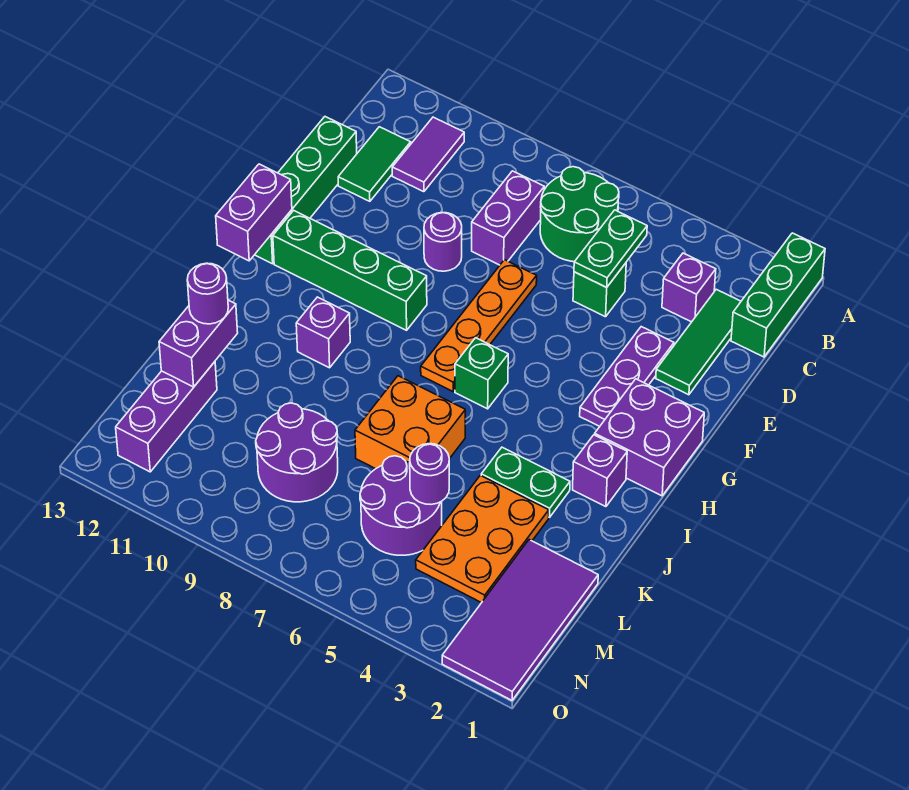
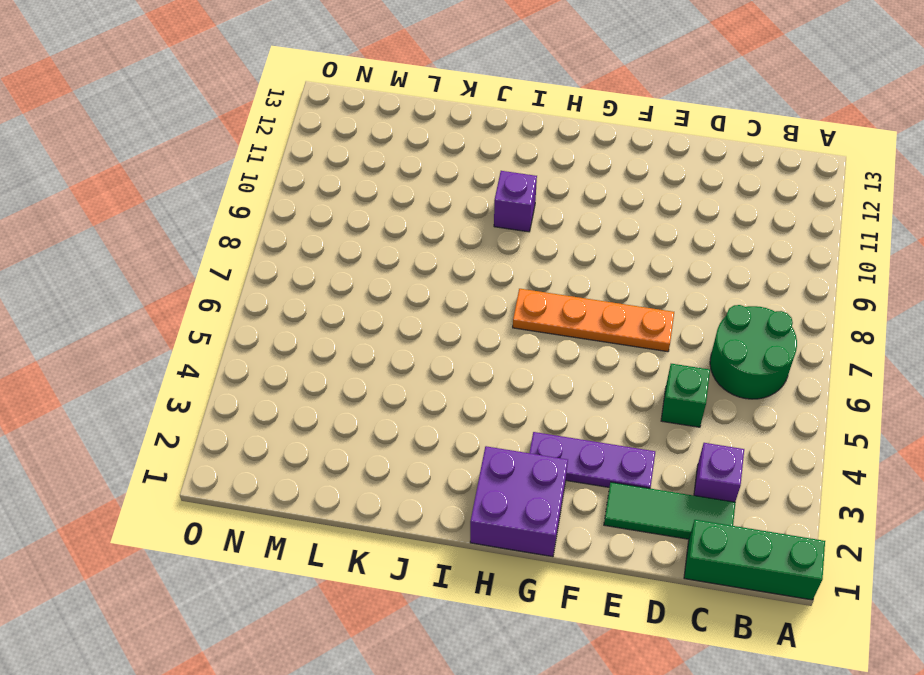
none -> purple tile B11:C11 level 1
none -> purple brick C8:D8 level 1
none -> green tile C12:D12 level 1

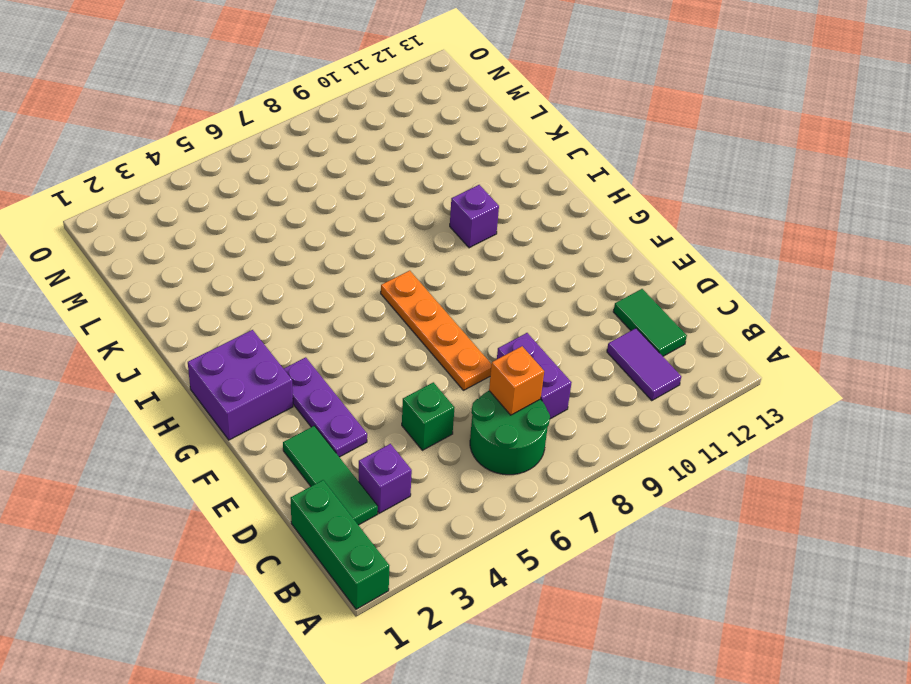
orange brick C7 level 2 -> none
none -> green brick D13:G13 level 1
none -> purple round brick E9 level 1
none -> green brick G9:G12 level 1

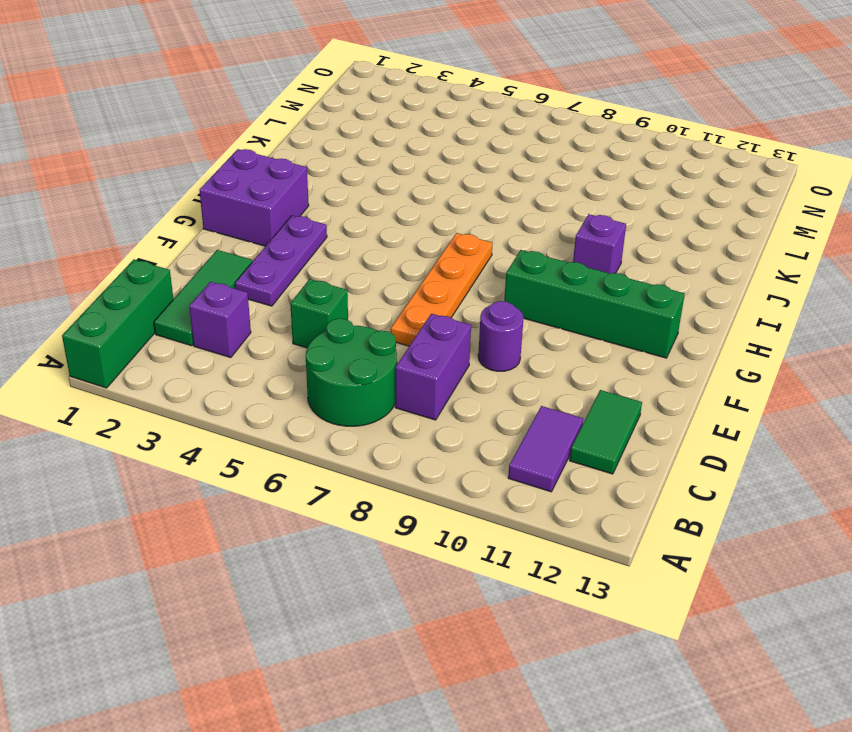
none -> green brick D13:G13 level 1
none -> green brick H6 level 1
none -> purple brick I2 level 1

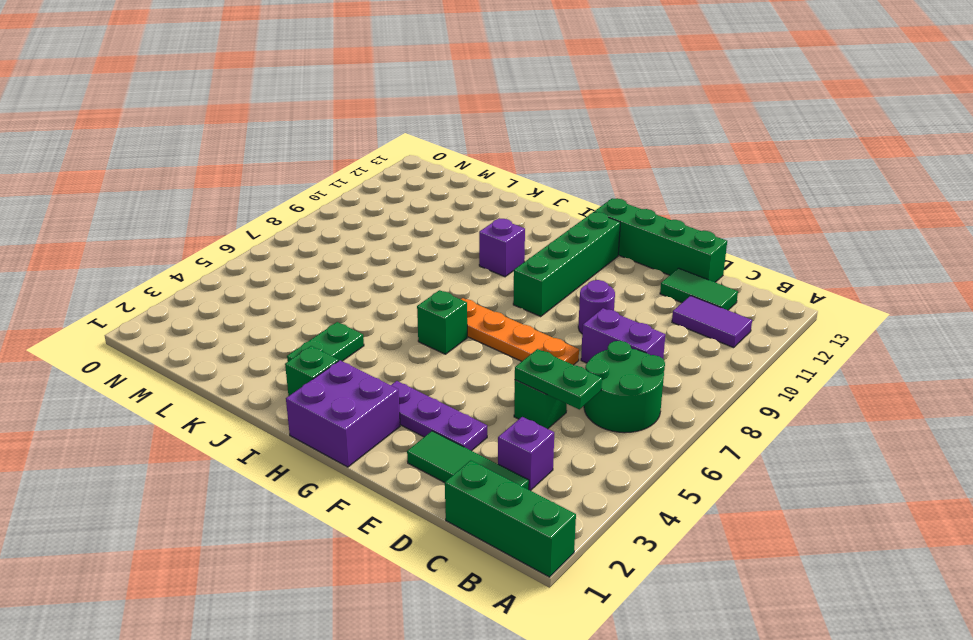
green brick I2 level 1 -> purple brick I2 level 1
none -> orange brick J6:K7 level 1
none -> orange plate K3:M4 level 1
none -> purple tile L1:O2 level 1

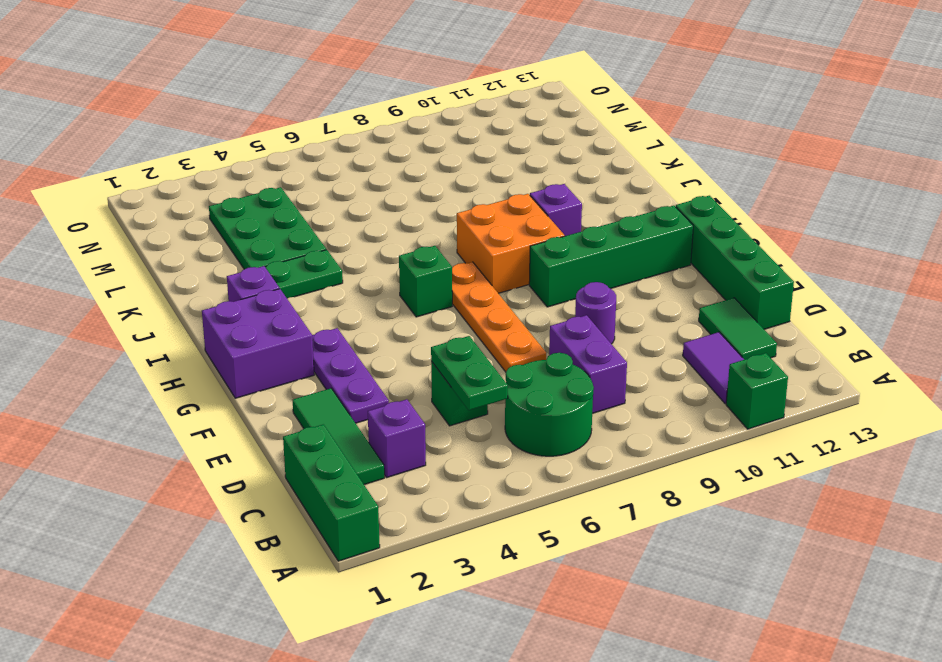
green brick A11 level 1 -> none
orange brick H8:I9 level 1 -> orange brick J6:K7 level 1
green plate K3:M4 level 1 -> orange plate K3:M4 level 1
none -> purple tile L1:O2 level 1
none -> purple round brick L5:M6 level 1
none -> purple round brick L8:M9 level 1

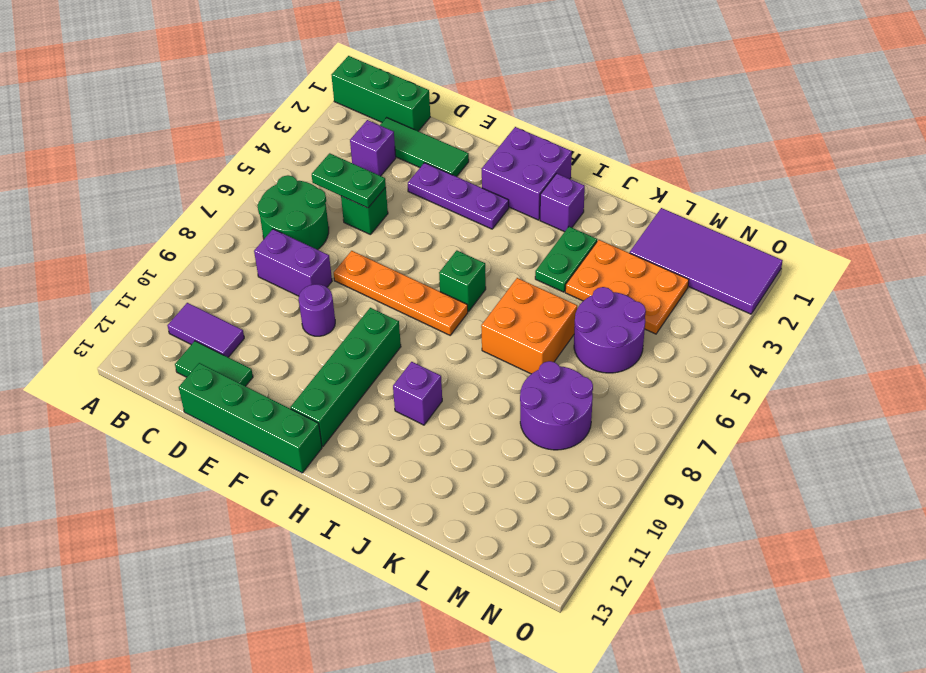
none -> purple brick L12:N12 level 1
none -> purple brick G13:H13 level 2
none -> purple brick K12:L12 level 2

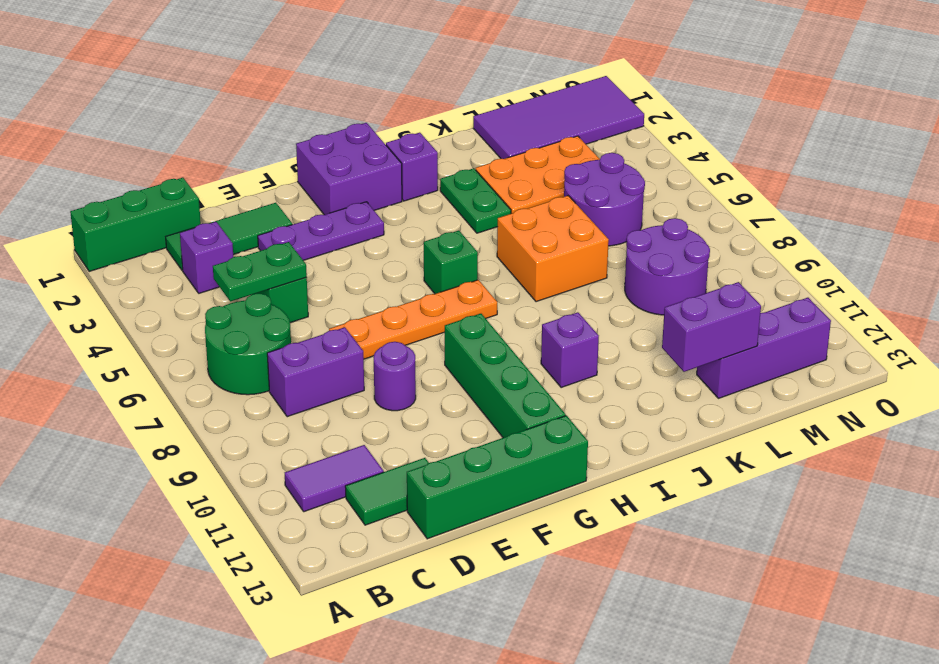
none -> purple brick G13:H13 level 2
none -> purple round brick L5 level 2
none -> purple round brick K12 level 3

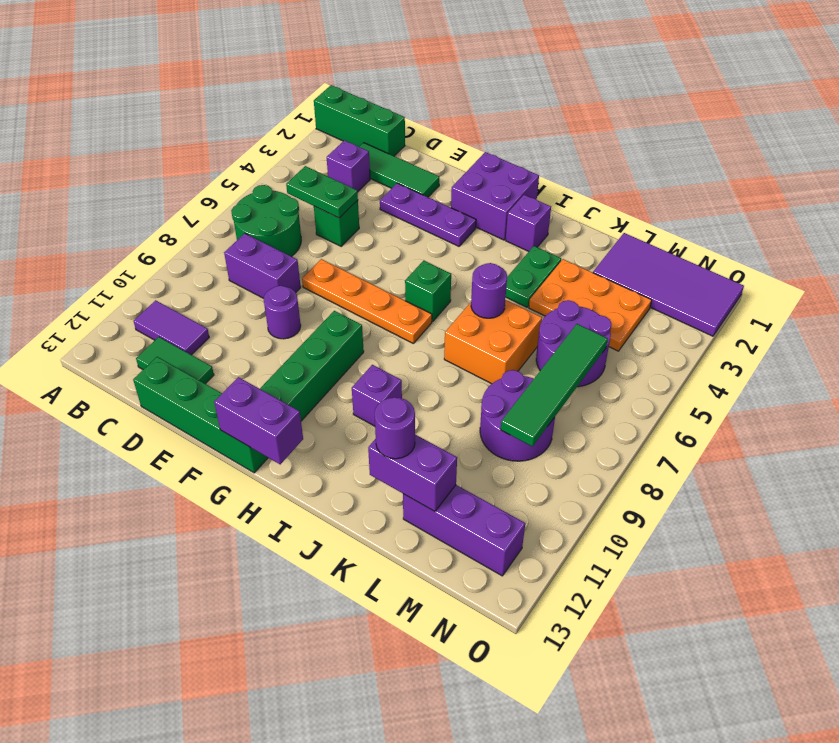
purple round brick J6 level 2 -> purple round brick L5 level 2
green tile M6:M9 level 2 -> none

